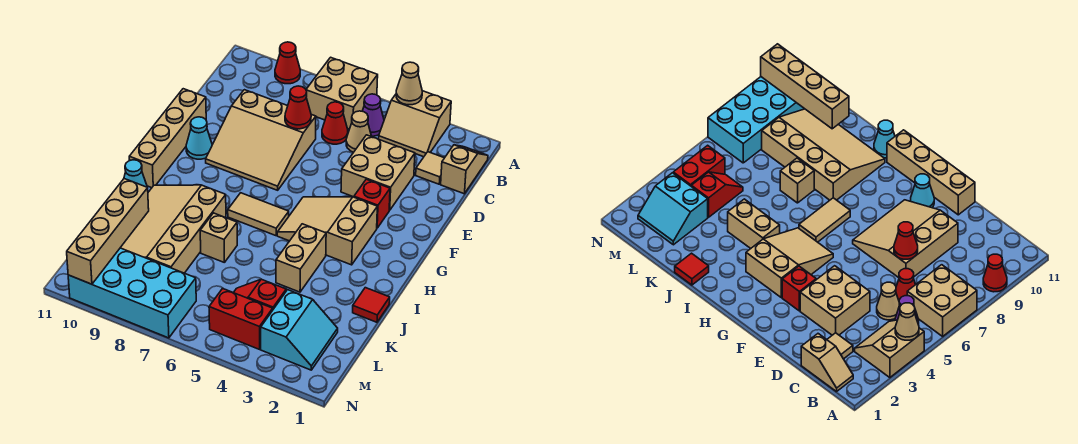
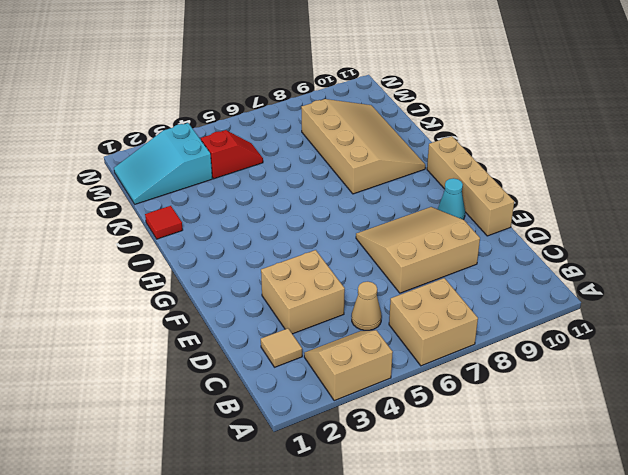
cyan slope L1:M3 level 1 top 3 -> cyan slope L2:M3 level 1 top 3
none -> red cone A9 level 1
none -> tan slope B1:C1 level 1 top C
none -> purple cone B5 level 1

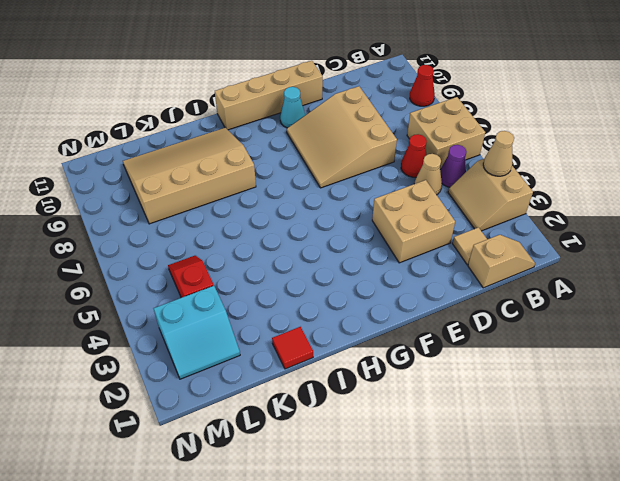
none -> red brick F3 level 1
none -> tan slope G3:H5 level 1 top 3
none -> tan tile H6:H7 level 1

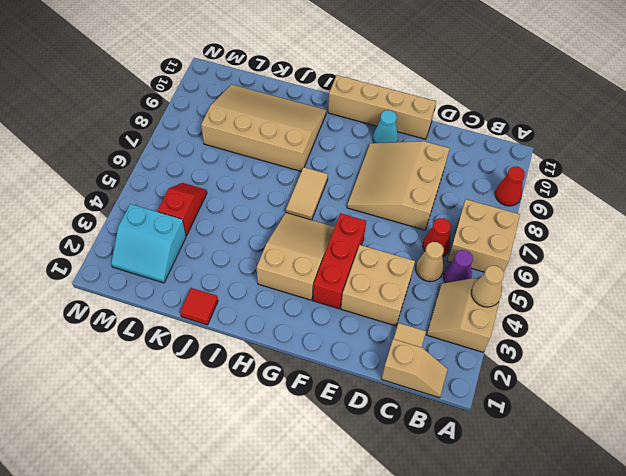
red brick F3:F5 level 1 -> red brick F3 level 1
none -> tan brick I4:J4 level 1
none -> cyan cone I11 level 1
none -> tan brick J7 level 1

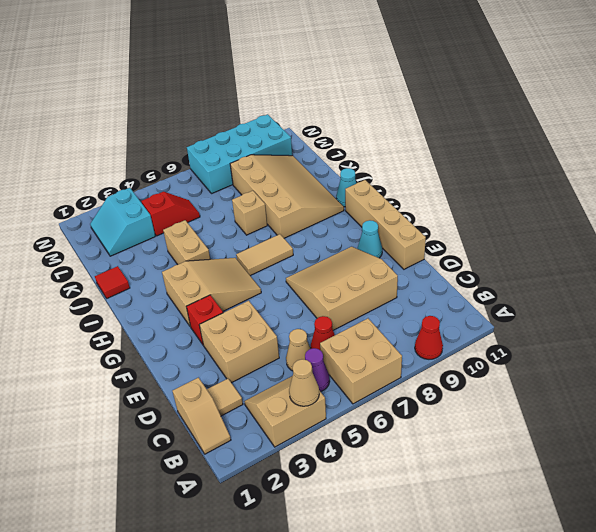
none -> red brick M4:M5 level 1
none -> red cone D7 level 2
none -> tan brick K10:N10 level 2

